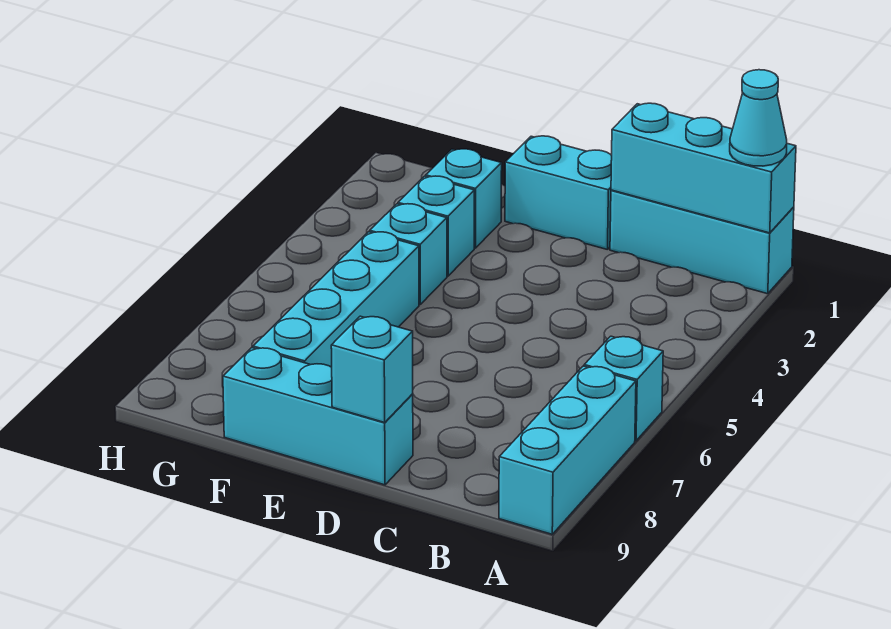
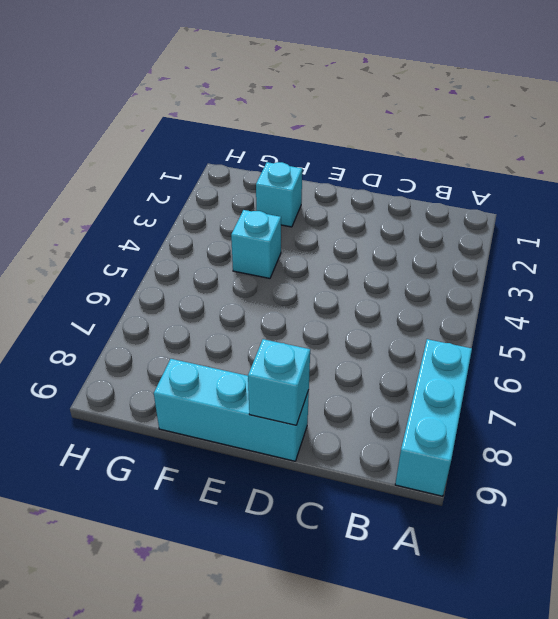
none -> cyan brick A1:C1 level 1
none -> cyan brick A6 level 1
none -> cyan brick D1:E1 level 1

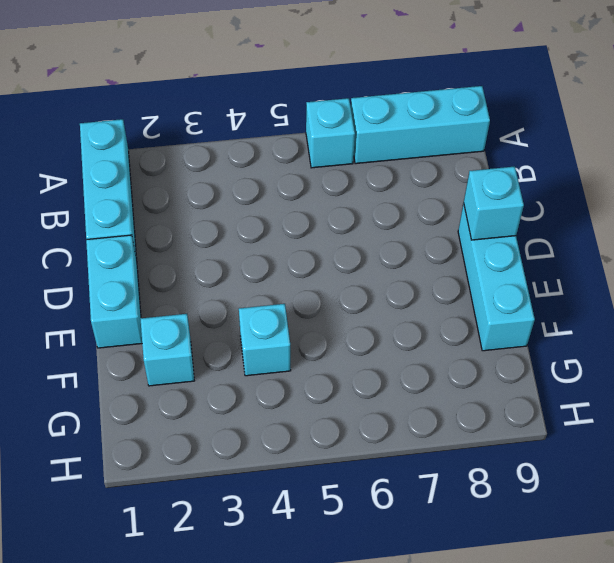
none -> cyan brick F3 level 1
none -> cyan brick F5:F8 level 1
none -> cyan brick A1:C1 level 2

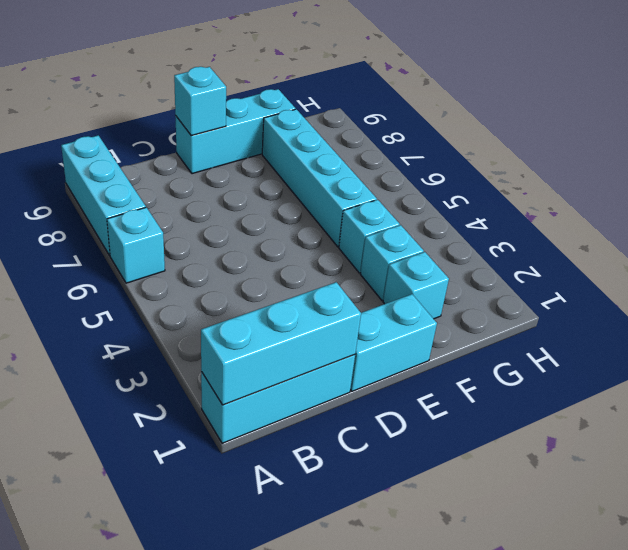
none -> cyan cone A1 level 3

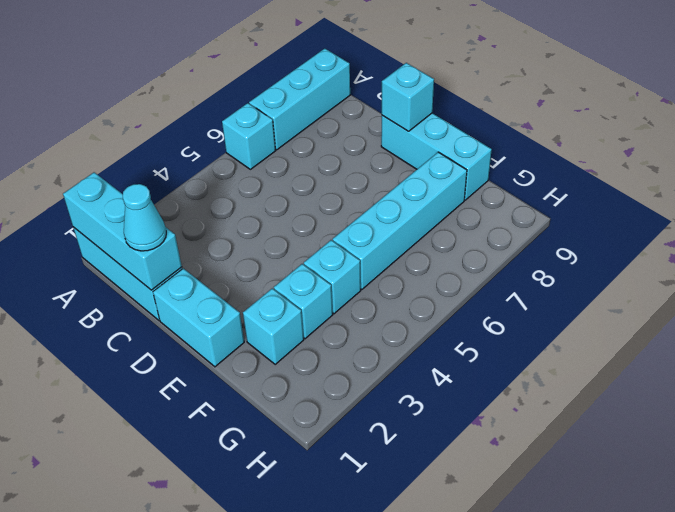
cyan cone C1 level 3 -> cyan cone A1 level 3

